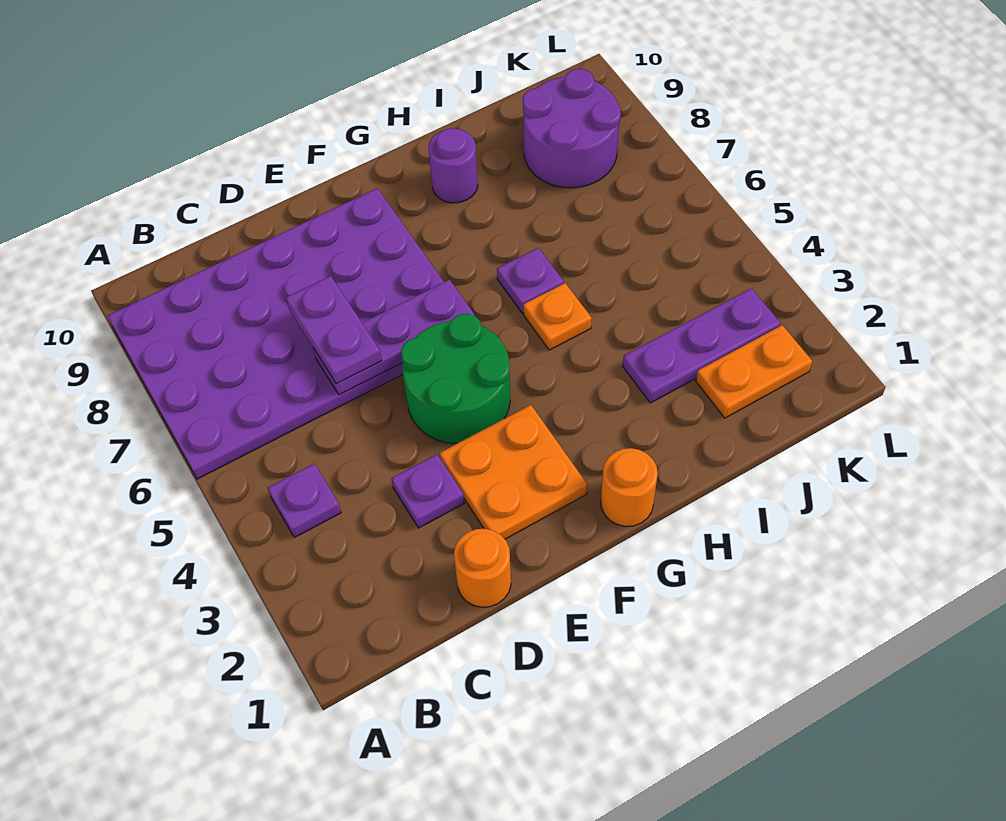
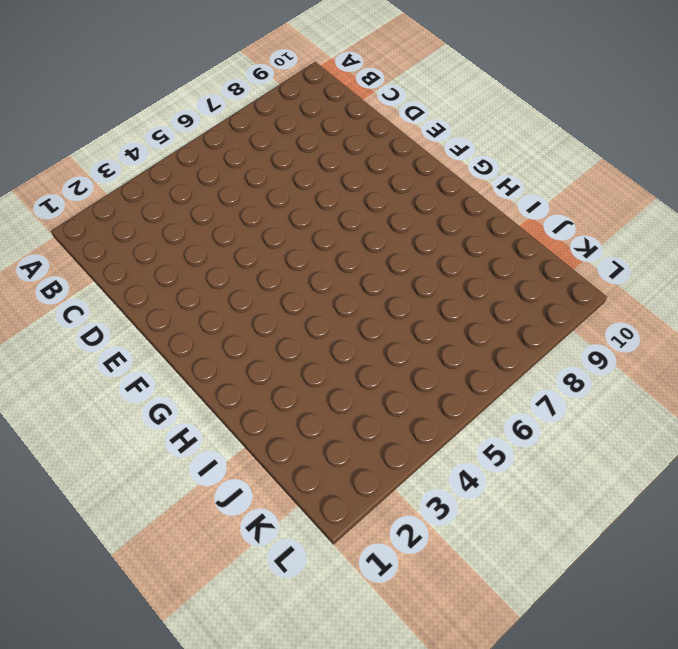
none -> purple plate A6:F9 level 1
none -> purple plate B4 level 1
none -> orange round brick D1 level 1

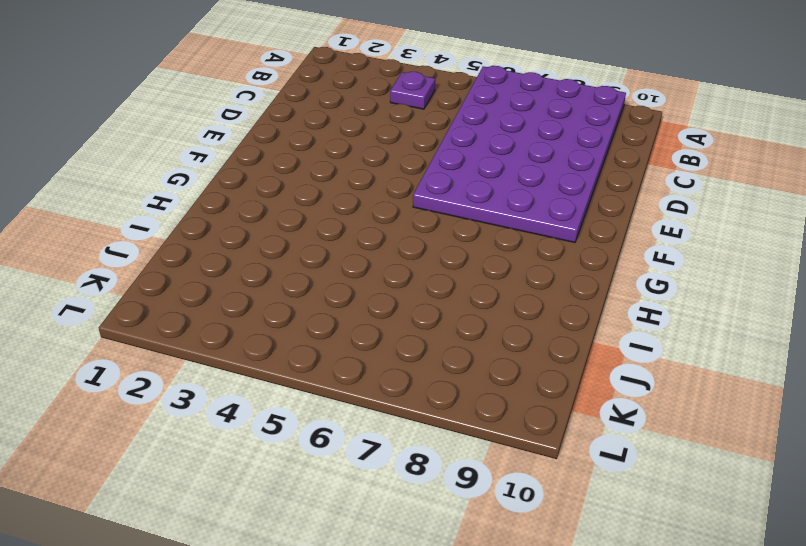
none -> orange round brick D1 level 1
none -> purple plate D3 level 1
none -> orange plate E2:F3 level 1

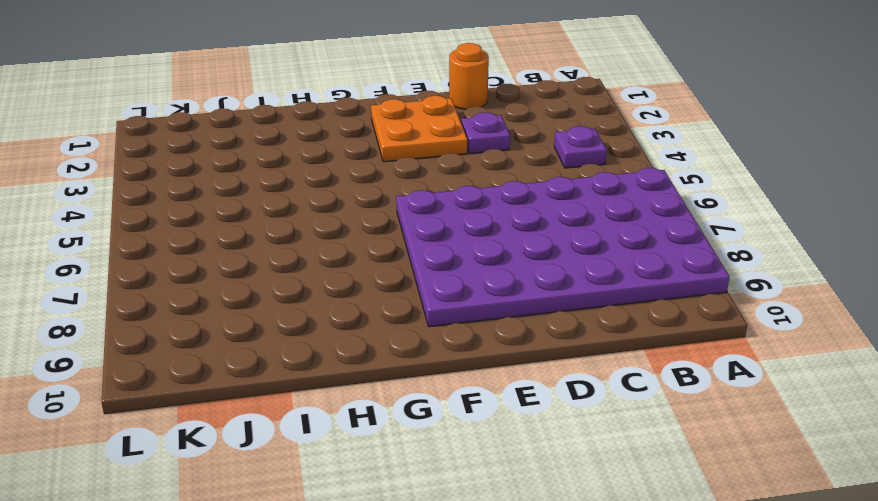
none -> green round brick E4:F5 level 1
none -> orange round brick G1 level 1
none -> orange plate H5 level 1

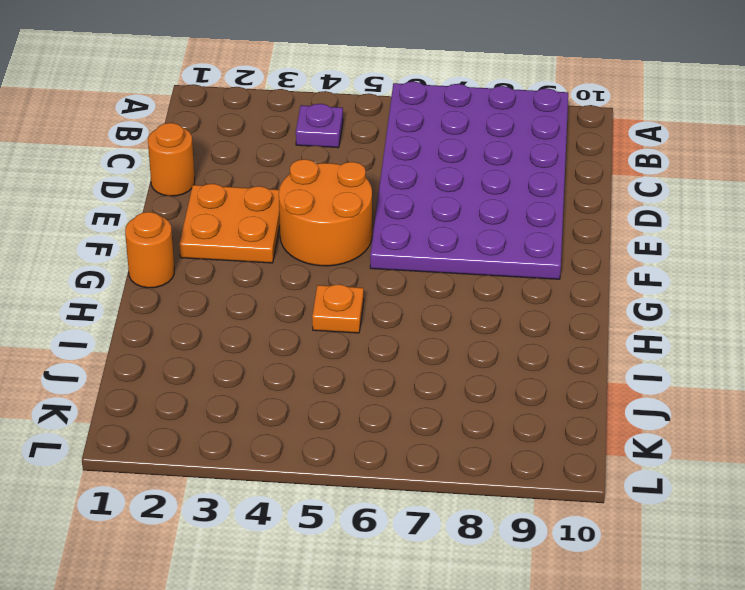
orange round brick E4:F5 level 1 -> green round brick E4:F5 level 1
none -> purple plate D3 level 1
none -> purple plate H6 level 1
none -> purple round brick H9 level 1

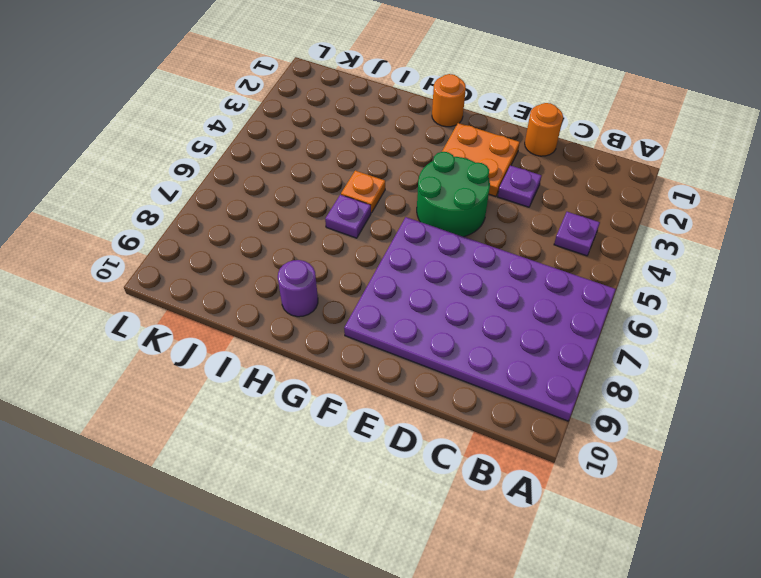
none -> purple plate I3:K3 level 1
none -> orange plate J2:K2 level 1
none -> purple round brick J8:K9 level 1

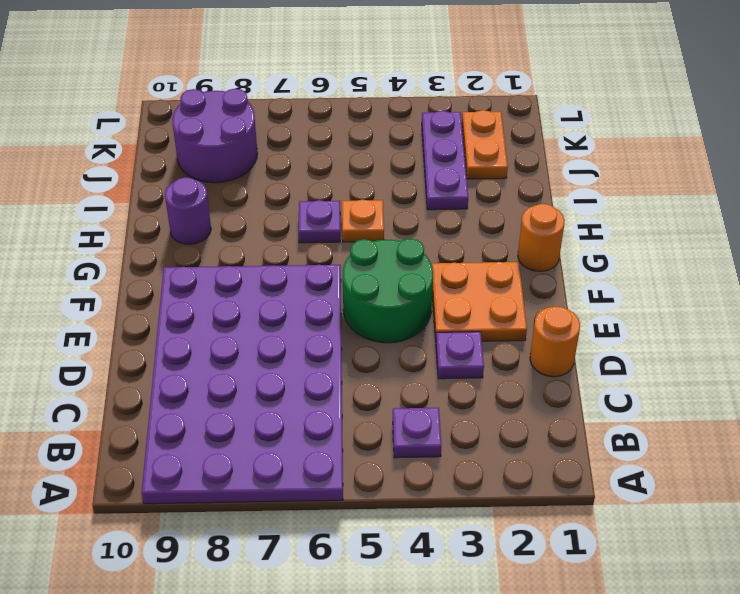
none -> purple plate D6:F6 level 2
none -> purple plate D6:D7 level 3

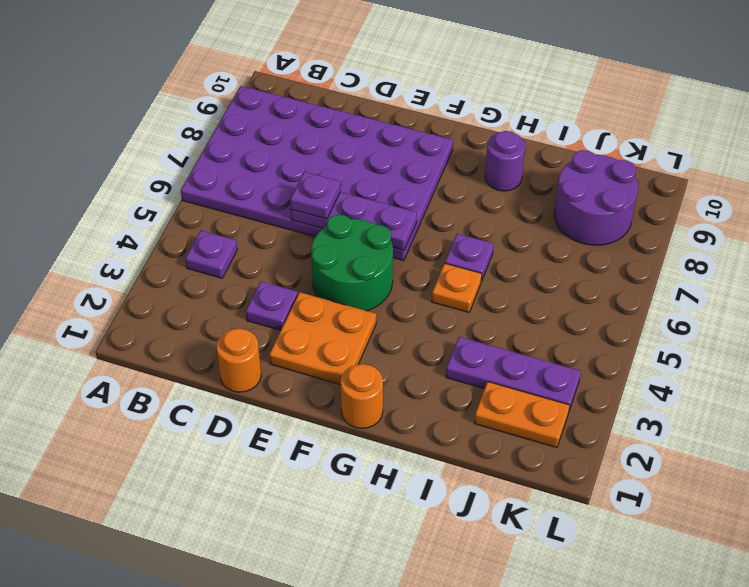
purple plate D6 level 3 -> purple plate D6:D7 level 3

